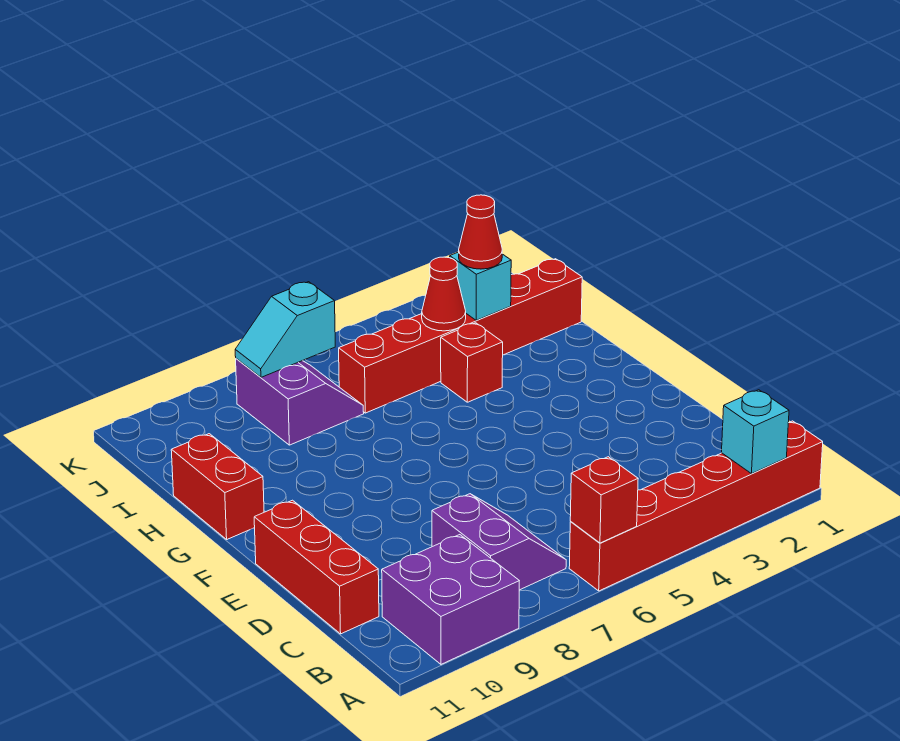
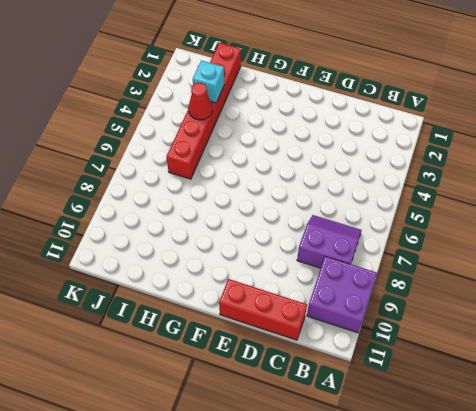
none -> red brick A1:A6 level 1
none -> red brick G11:H11 level 1
none -> red brick H4 level 1

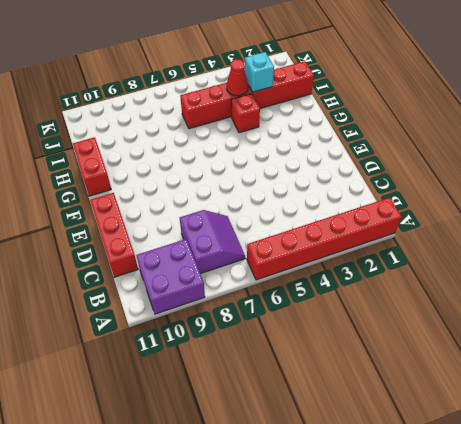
none -> purple slope I7:J8 level 1 top 8
none -> cyan brick A2 level 2
none -> red brick A6 level 2

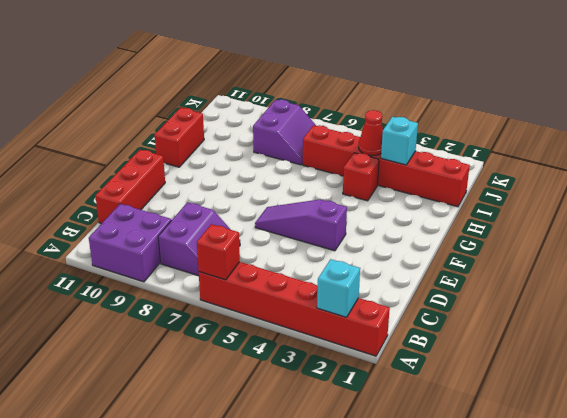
purple slope E4:E6 level 1 top 4 -> none
none -> cyan slope J7:J8 level 2 top 7
none -> red cone I3 level 3

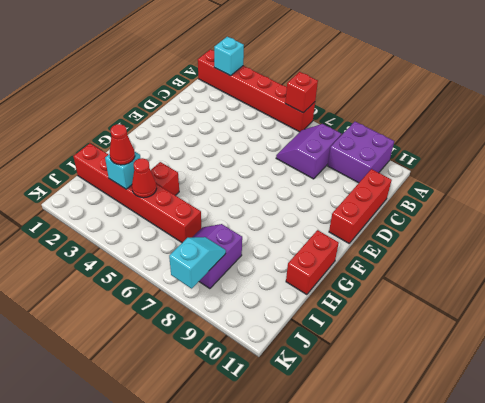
cyan slope J8:K8 level 2 top K -> cyan slope J7:J8 level 2 top 7

